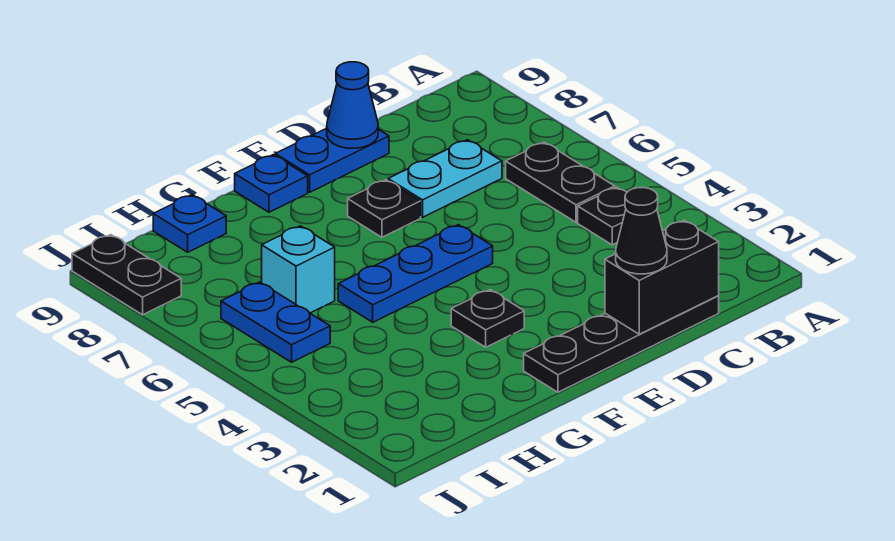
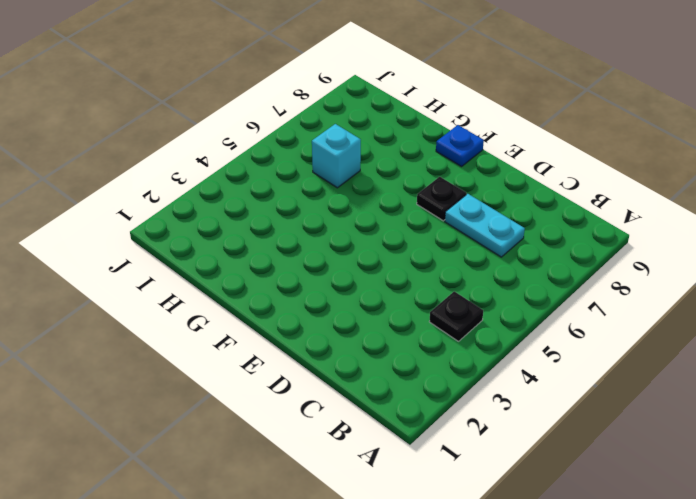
none -> black plate B5:B6 level 1
none -> black plate C1:F1 level 1
none -> blue plate D9:E9 level 1

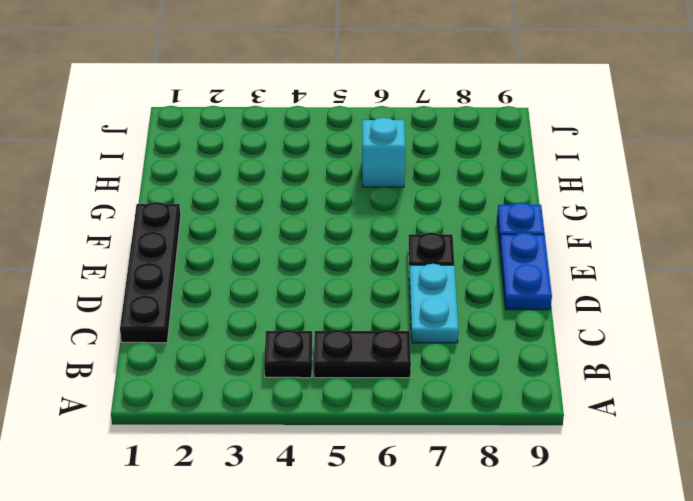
none -> blue plate E5:G5 level 1
none -> black plate F3 level 1
none -> blue plate H9 level 1

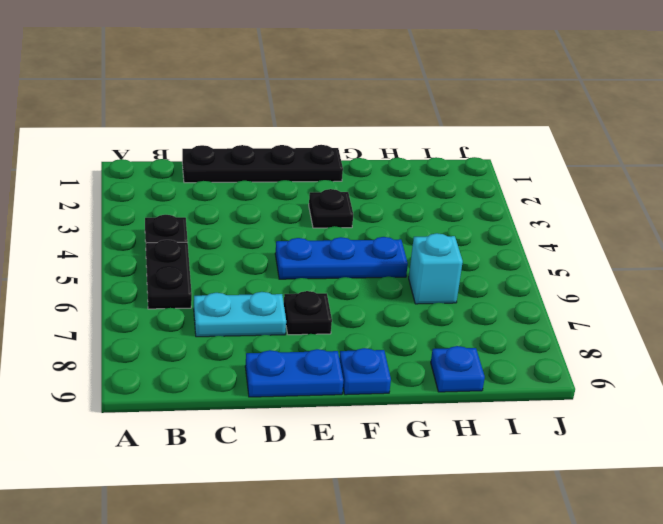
none -> blue plate I5:I6 level 1
none -> black plate J8:J9 level 1
none -> black brick C1:D1 level 2

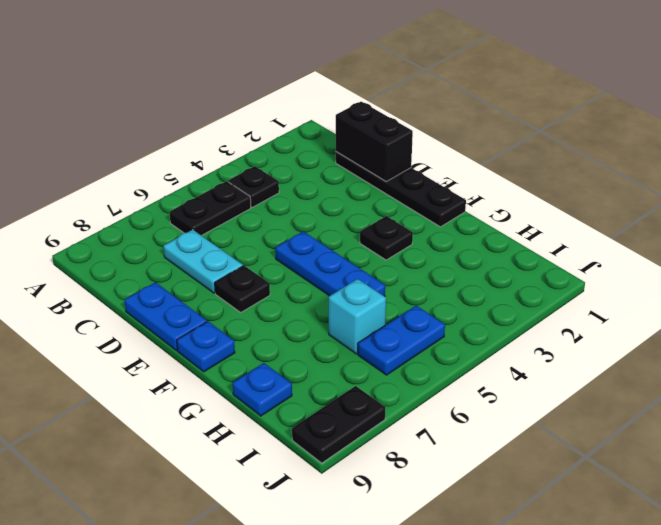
none -> blue cone D9 level 2
none -> black cone D1 level 3

